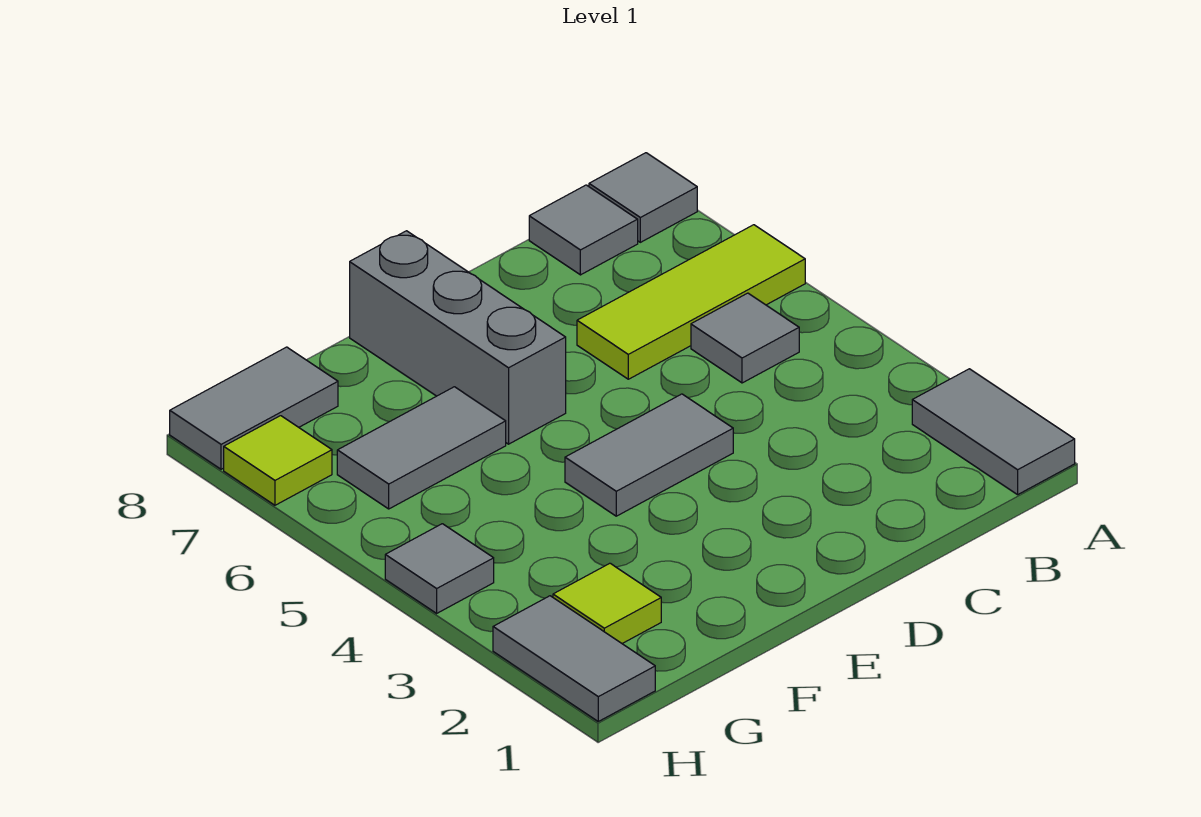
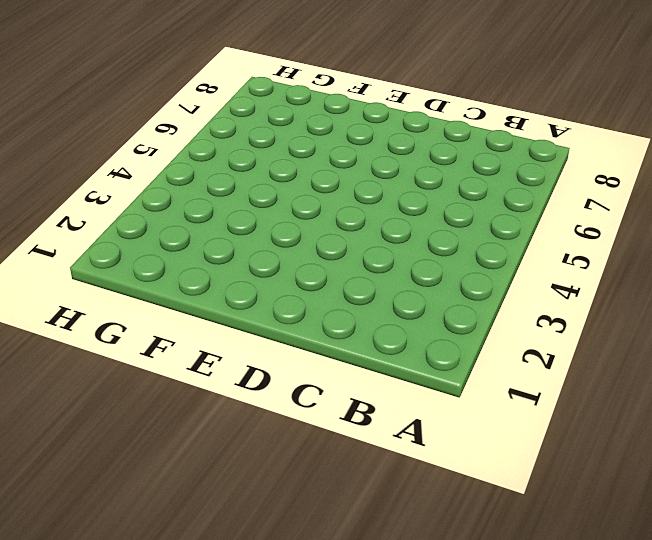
none -> grey tile A1:A2 level 1
none -> lime tile A6:C6 level 1
none -> grey tile A8 level 1

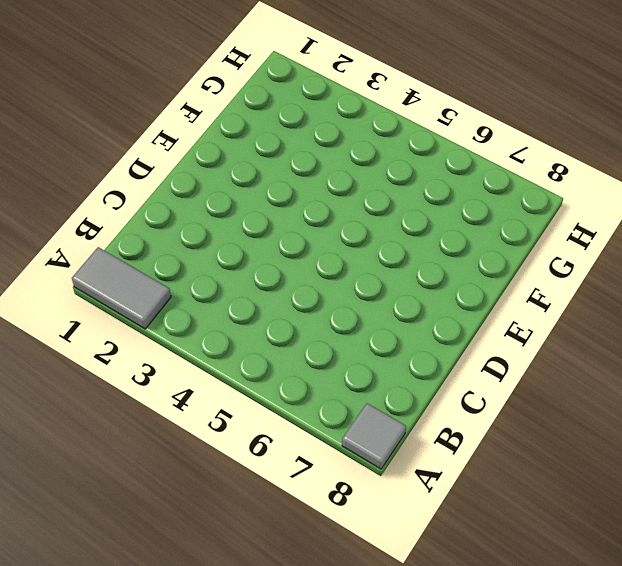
none -> lime tile A6:C6 level 1
none -> grey tile B5 level 1
none -> grey tile B8 level 1

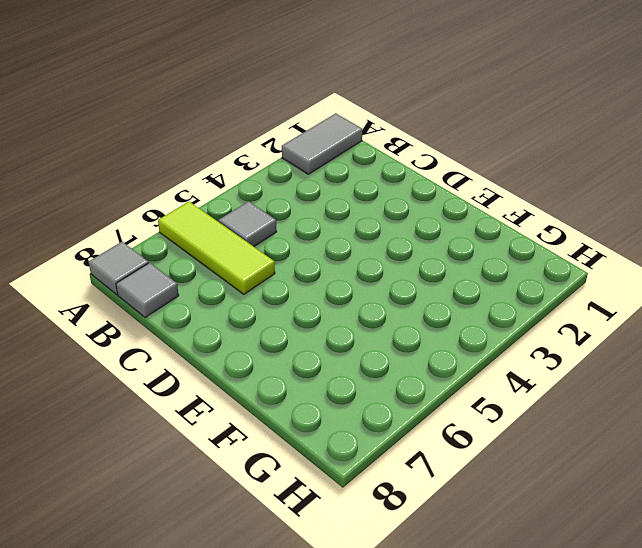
none -> grey tile D4:E4 level 1
none -> grey brick E6:E8 level 1
none -> grey tile F6:G6 level 1

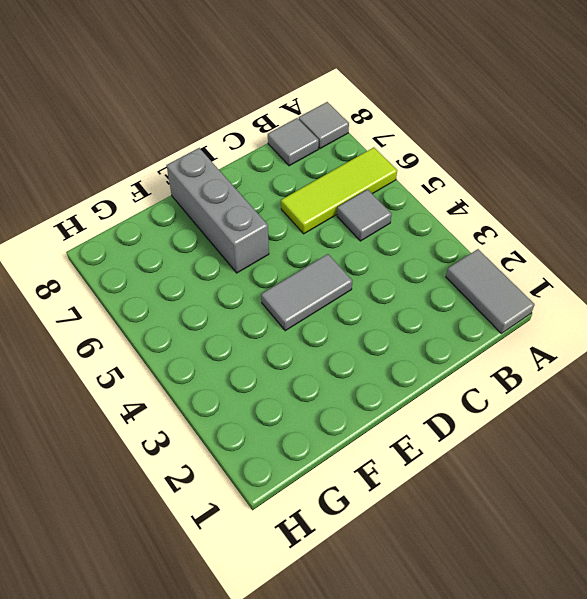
none -> grey tile F6:G6 level 1
none -> lime tile G2 level 1
none -> grey tile G8:H8 level 1

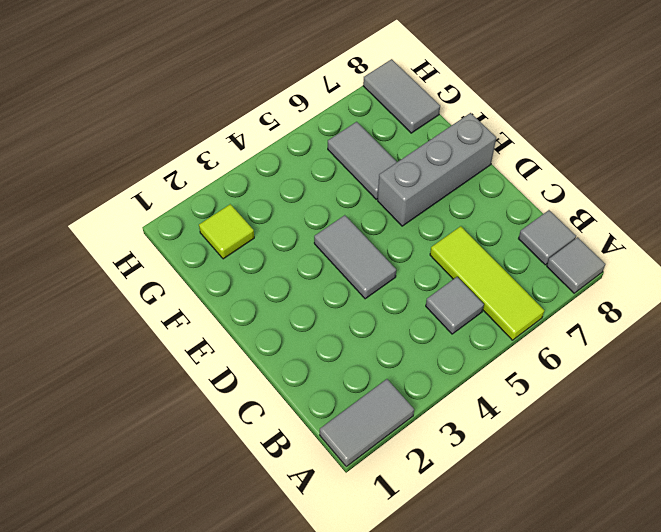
none -> grey tile H1:H2 level 1
none -> grey tile H4 level 1
none -> lime tile H7 level 1

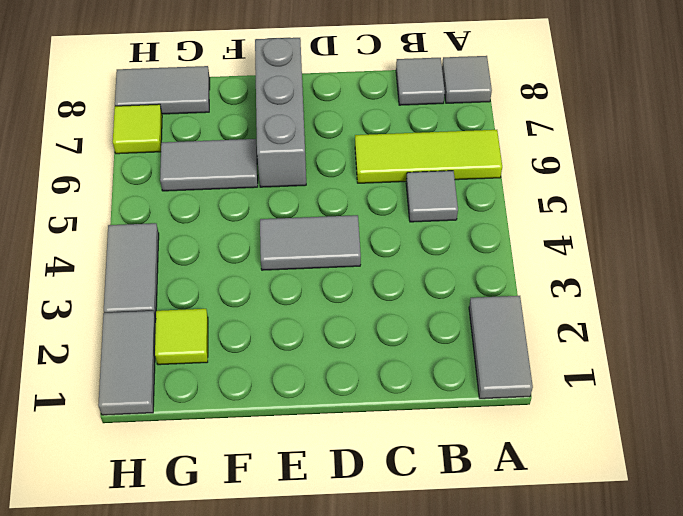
grey tile H3:H4 level 1 -> grey tile H4 level 1

